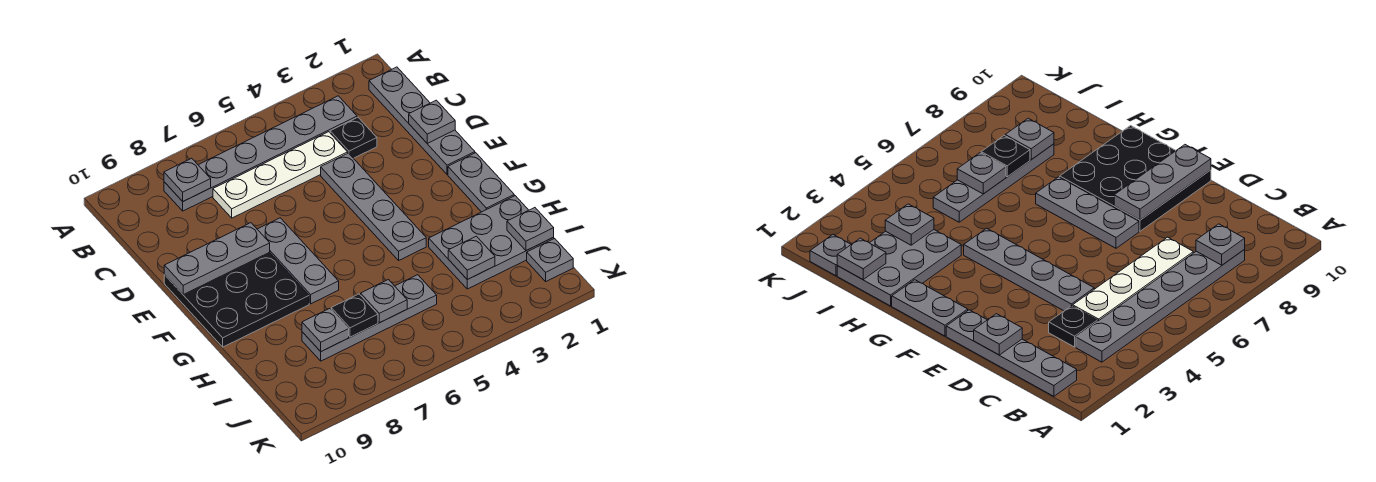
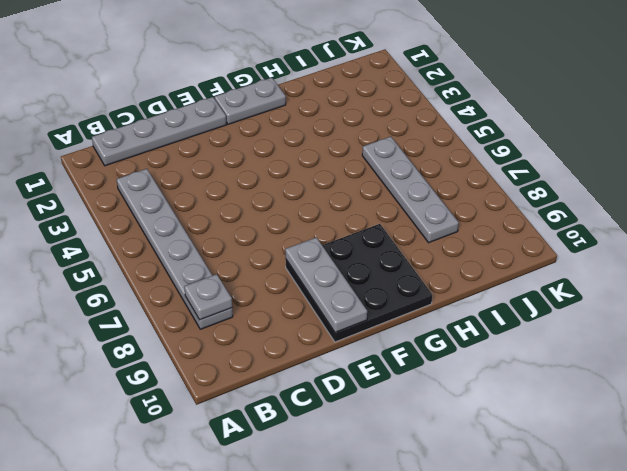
none -> black plate C3 level 1
none -> white plate C4:C7 level 1
none -> grey plate D4:G4 level 1

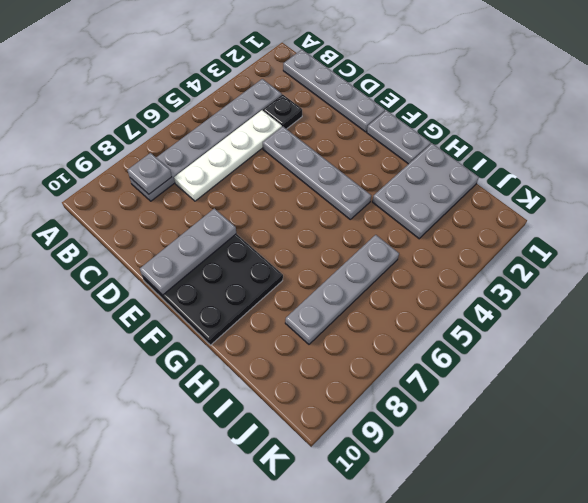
none -> grey plate E7:G7 level 1
none -> grey plate J1 level 1
none -> grey plate D1 level 2

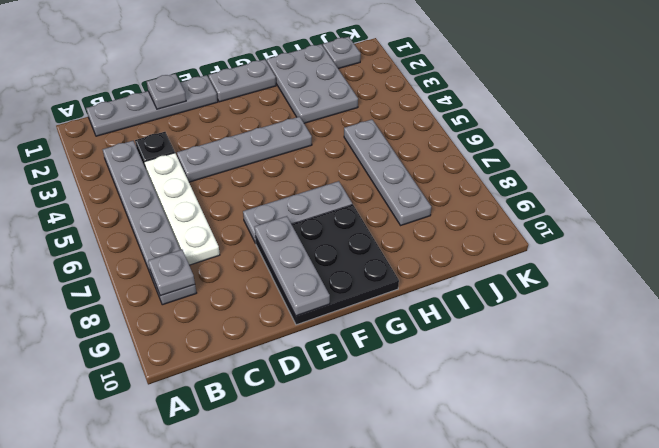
none -> grey plate I1 level 2
none -> grey plate I3 level 2
none -> grey plate I6 level 2

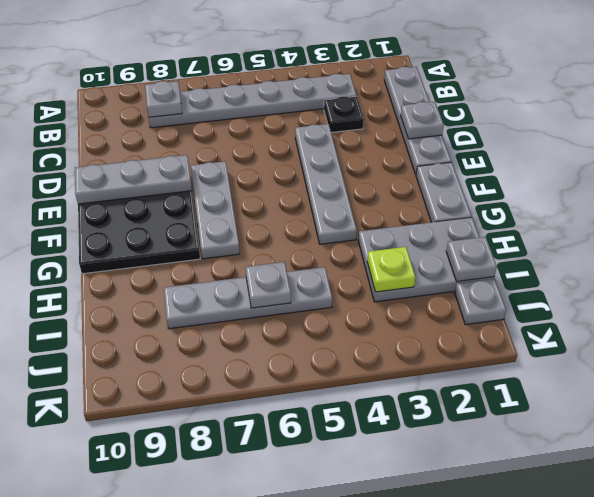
lime plate I3 level 2 -> grey plate I3 level 2
none -> white plate C4:C7 level 1
none -> black plate I7 level 2
none -> grey plate I8 level 2

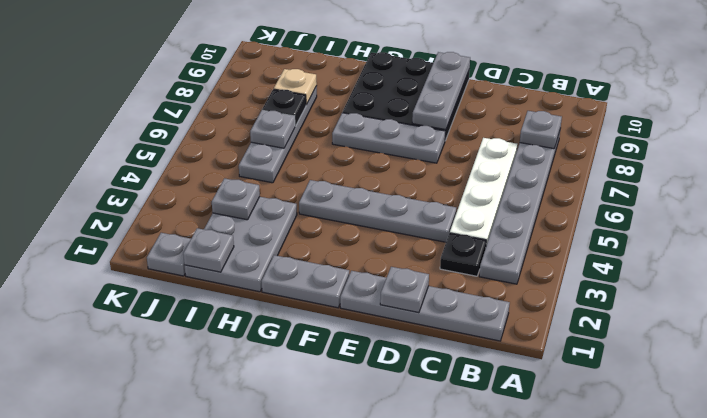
tan plate I8 level 2 -> grey plate I8 level 2

